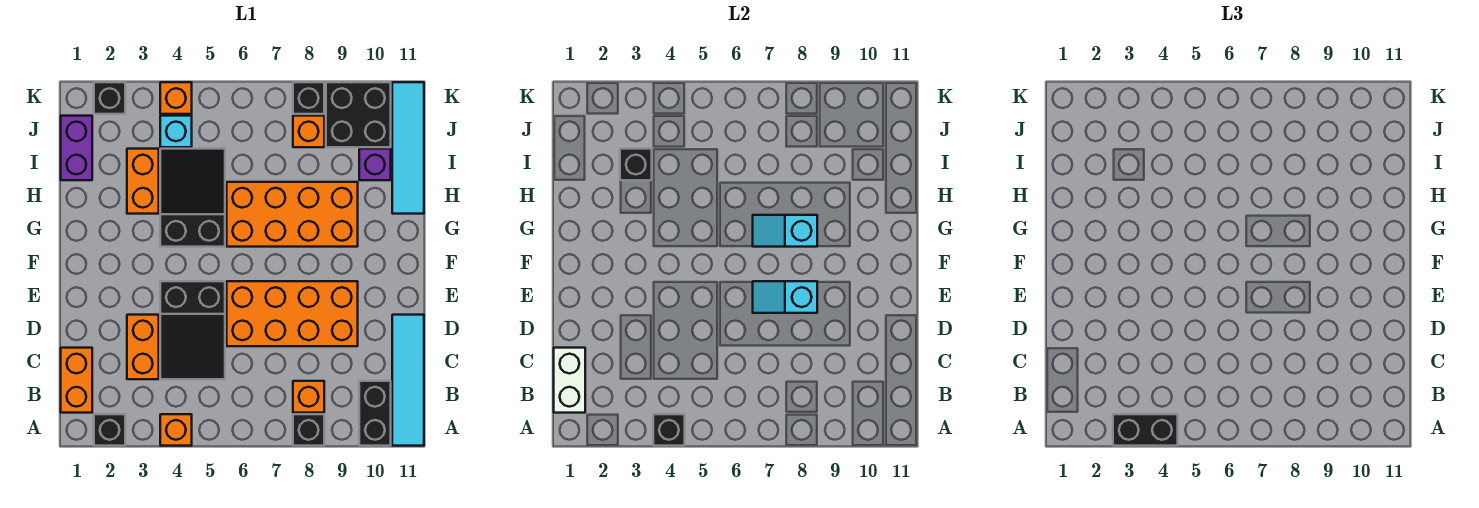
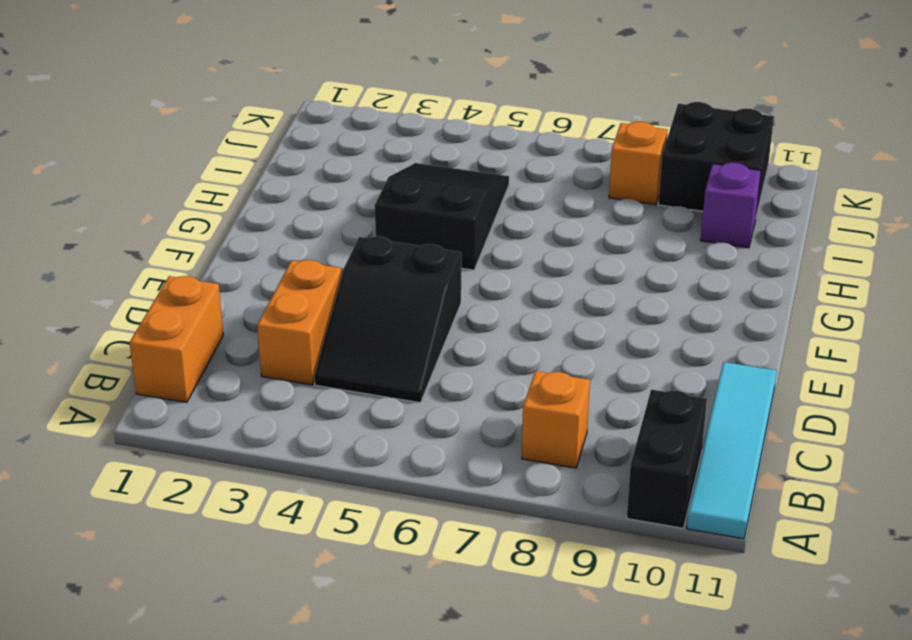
none -> black brick A2 level 1
none -> orange brick A4 level 1
none -> black brick A8 level 1

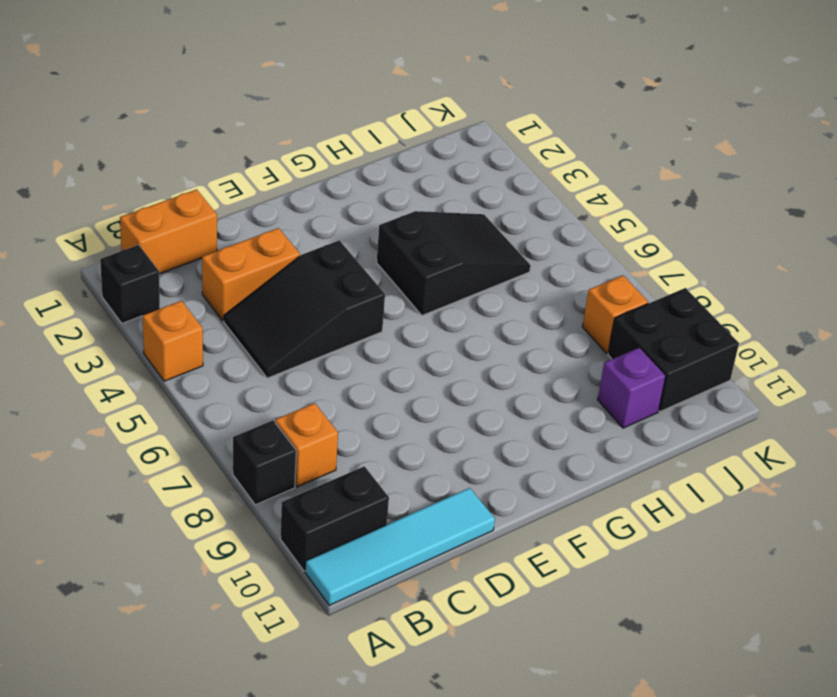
none -> orange brick D6:E9 level 1
none -> orange brick G6:H9 level 1
none -> orange brick H3:I3 level 1

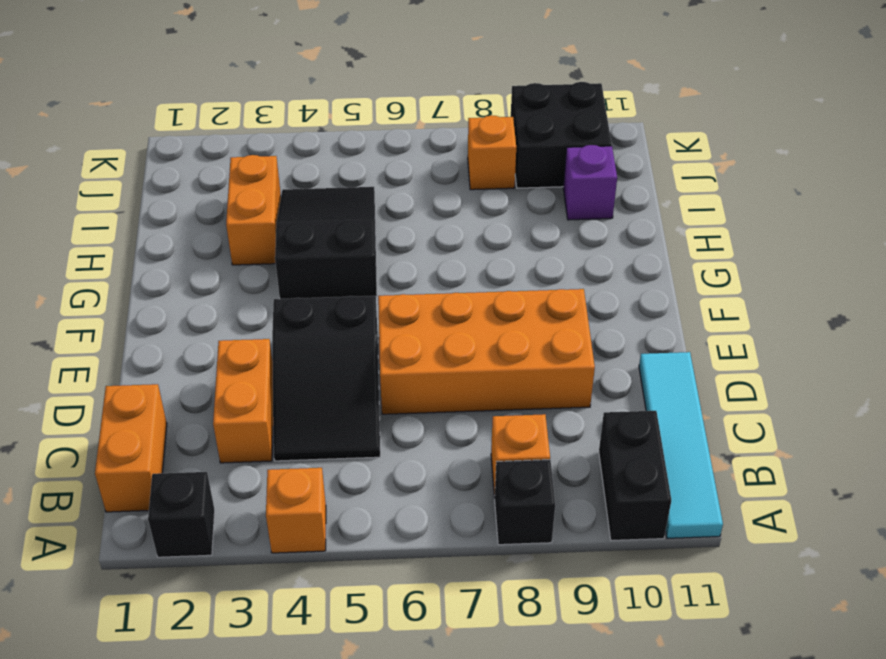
none -> orange brick G6:H9 level 1
none -> cyan tile H11:K11 level 1
none -> purple brick I1:J1 level 1

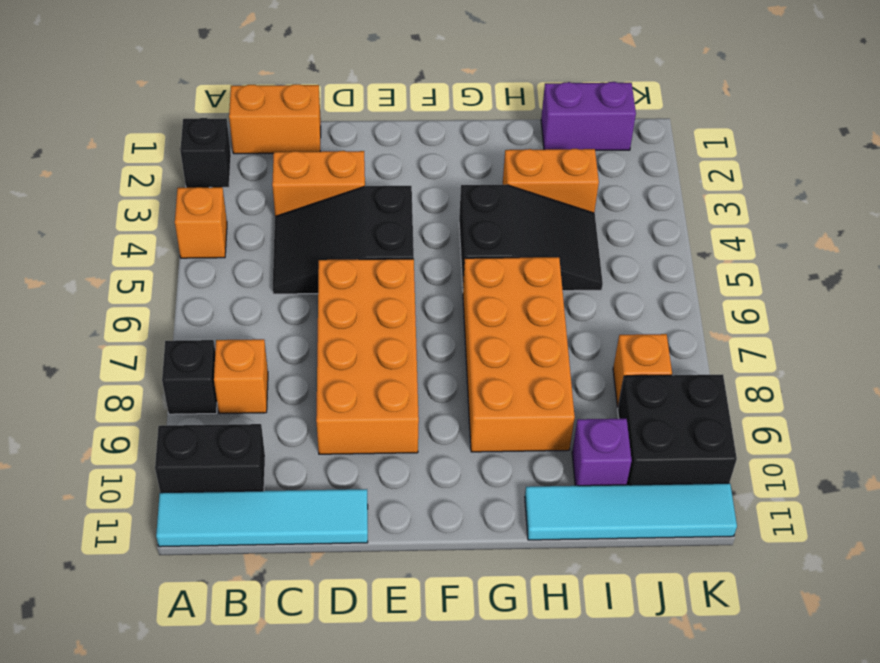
none -> cyan brick J4 level 1
none -> black brick K2 level 1
none -> orange brick K4 level 1

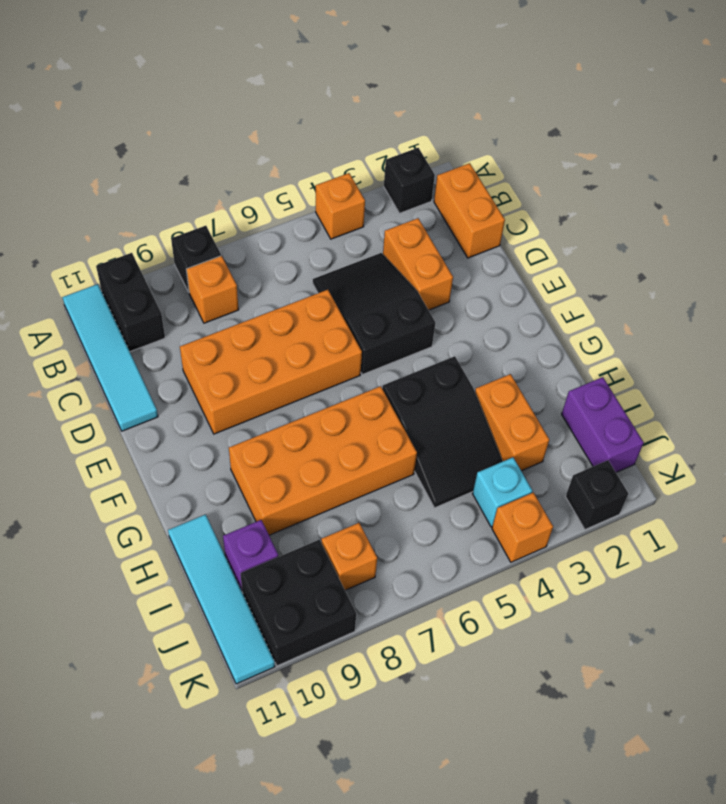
none -> black brick K8 level 1
none -> black brick A4 level 2
none -> white brick B1:C1 level 2

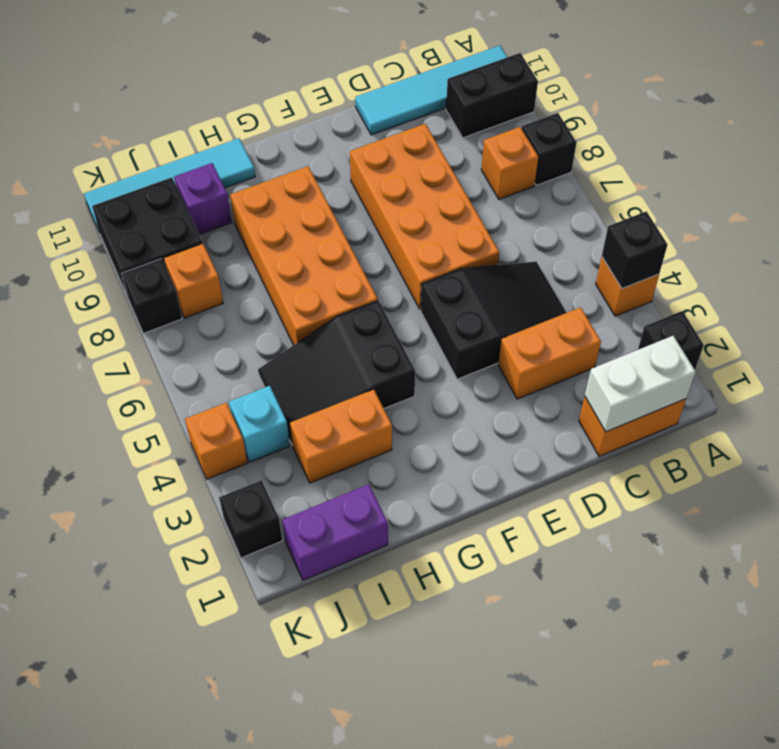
none -> cyan slope E7:E8 level 2 top 8
none -> cyan slope G7:G8 level 2 top 8
none -> black brick I3 level 2

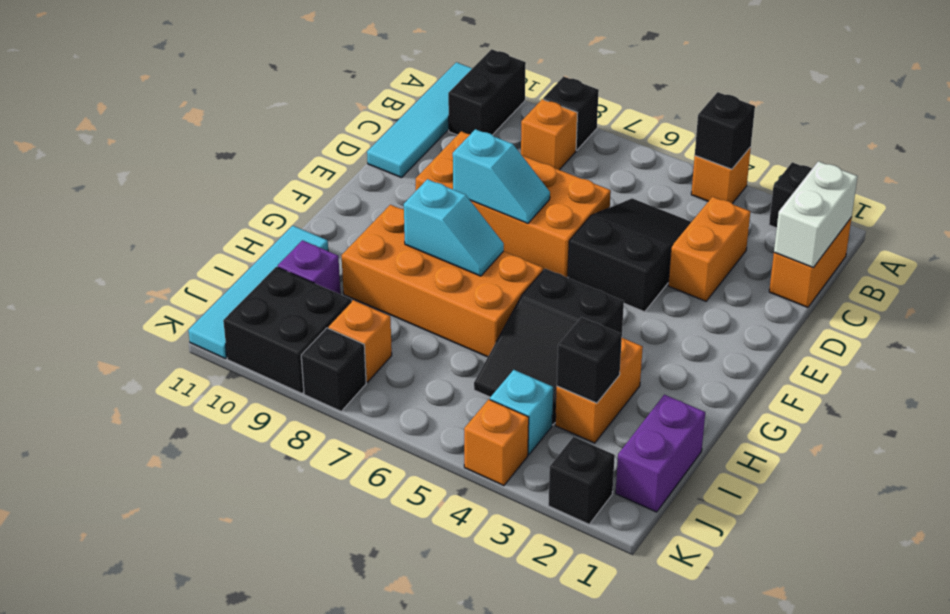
none -> black brick A3:A4 level 3

